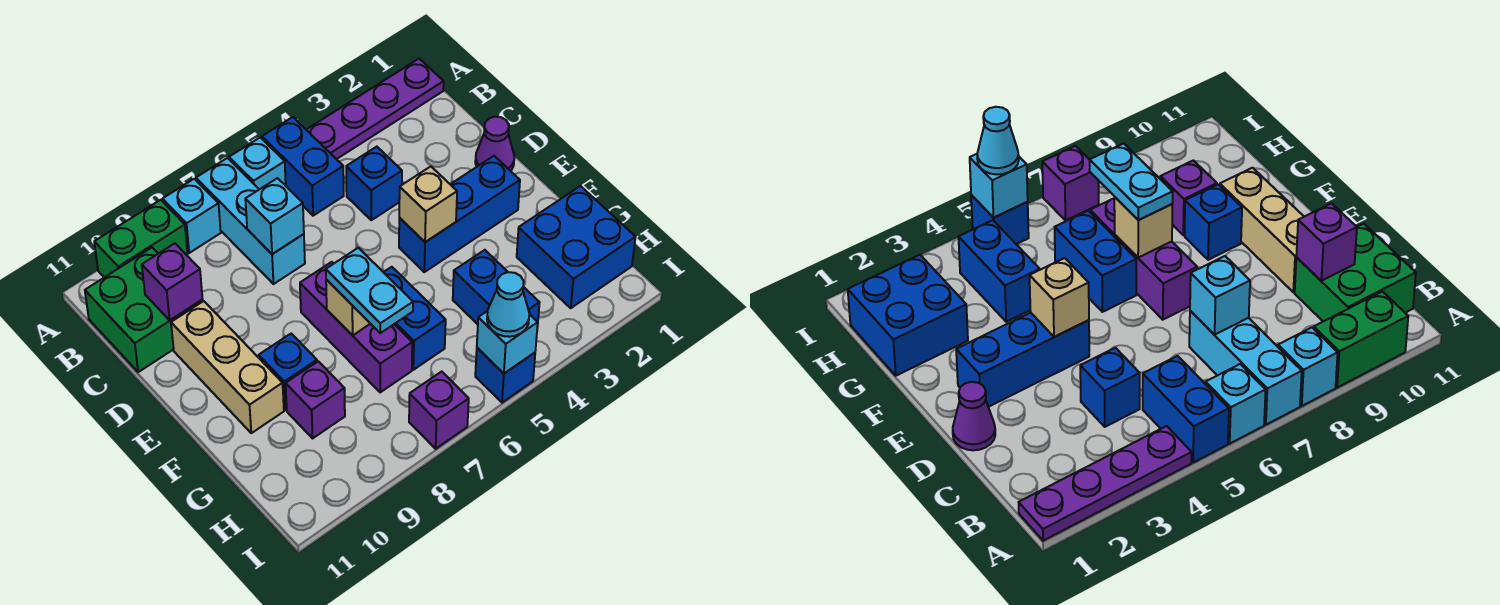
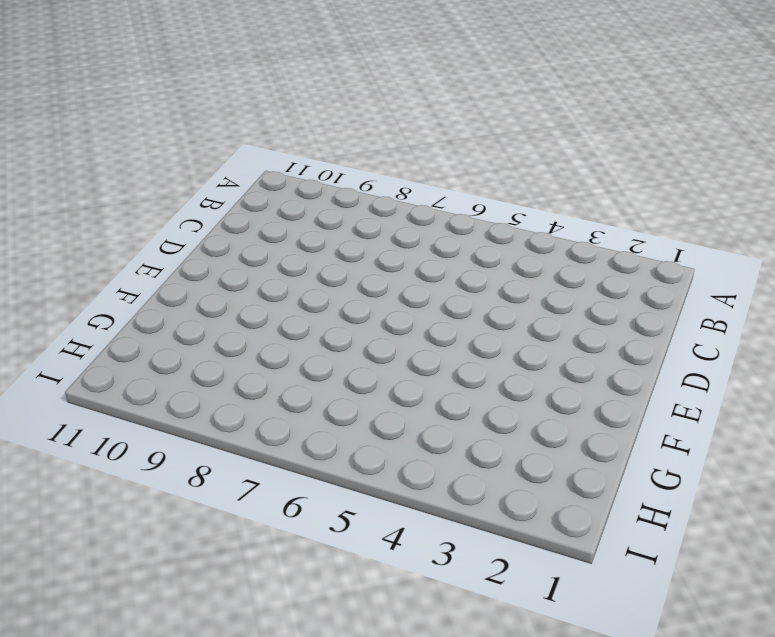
none -> purple plate A1:A4 level 1
none -> blue brick A5:B5 level 1
none -> cyan brick A6 level 1

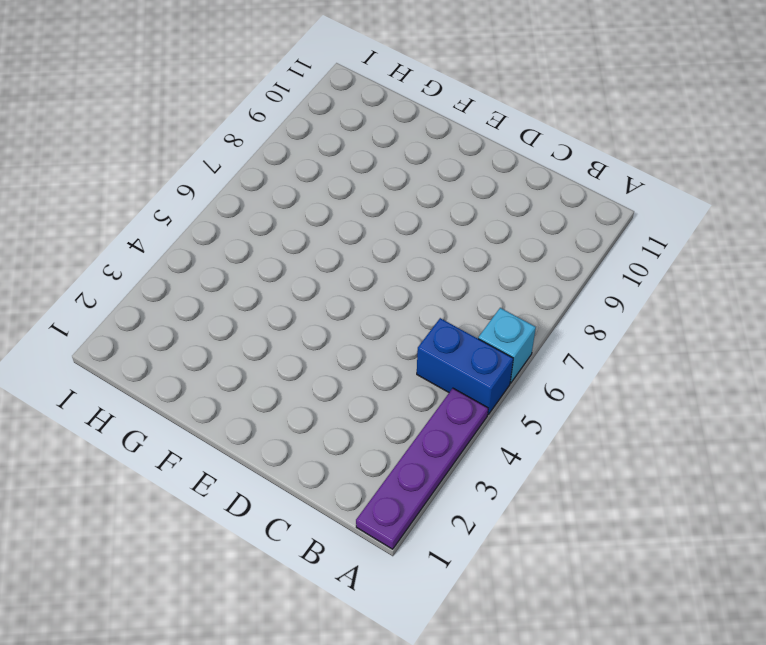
none -> cyan brick A7:C7 level 1
none -> cyan brick A8 level 1
none -> green brick A9:A10 level 1

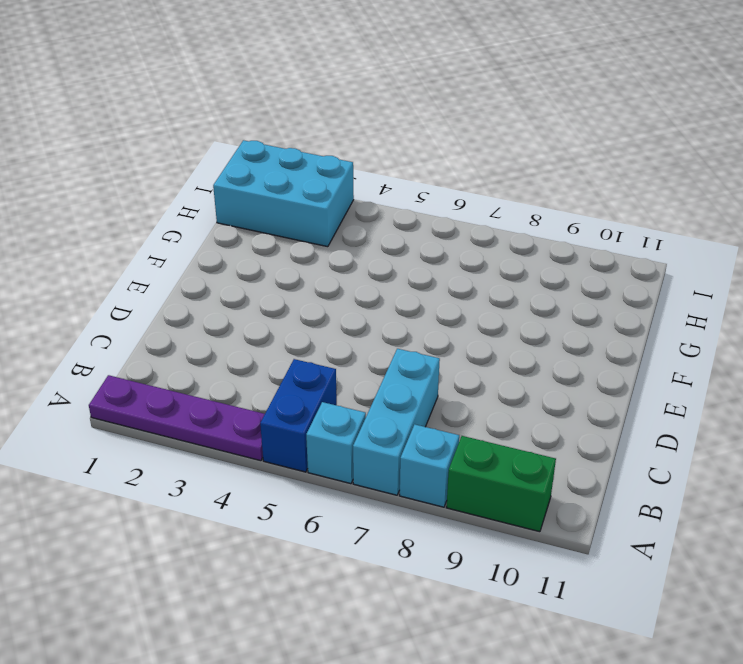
cyan brick H1:I3 level 1 -> blue brick G1:H2 level 1
none -> green brick B10:C11 level 1
none -> blue brick C4 level 1
none -> purple cone D1 level 1

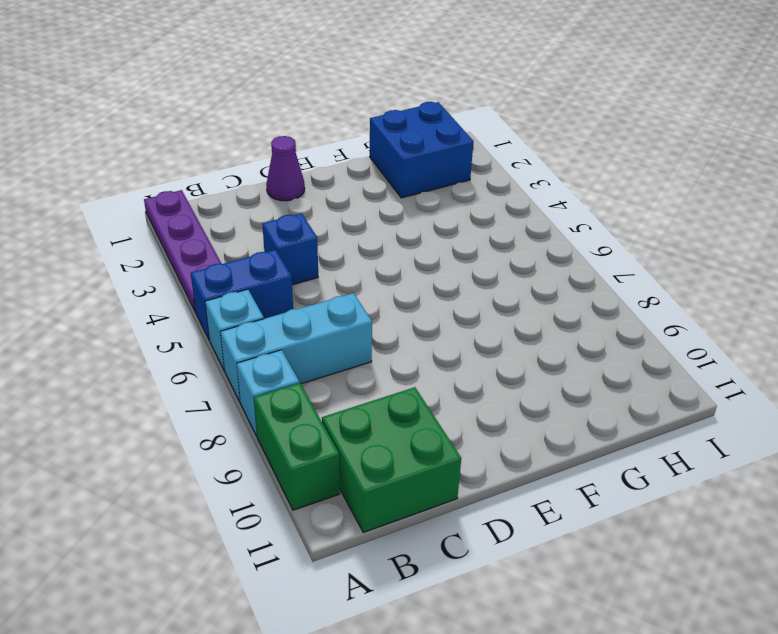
none -> tan brick D10:F10 level 1
none -> blue brick E2:E4 level 1
none -> purple brick E7:G7 level 1

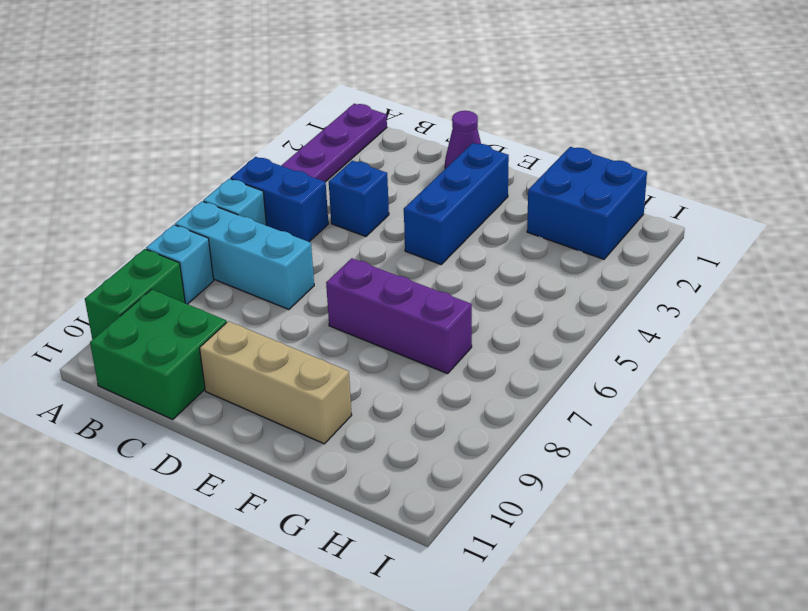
none -> blue brick F6:G6 level 1
none -> blue brick F9 level 1
none -> blue brick G4:H4 level 1

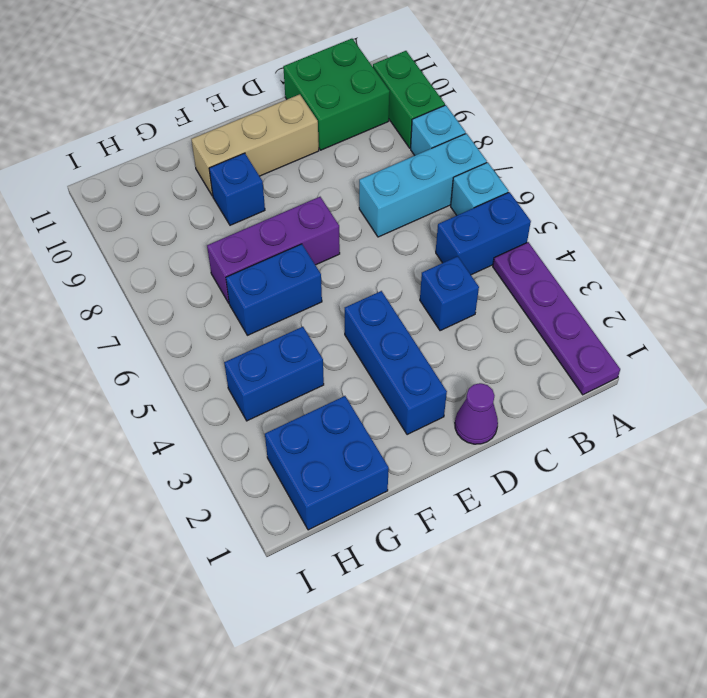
none -> purple brick G9 level 1
none -> blue brick I5 level 1
none -> purple brick I7 level 1

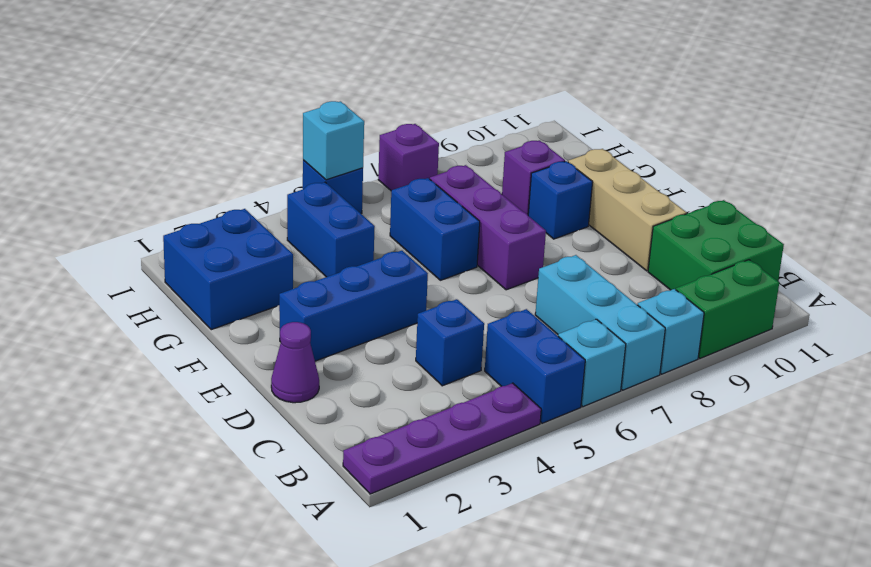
none -> cyan brick C7 level 2
none -> purple brick C10 level 2
none -> tan brick E4 level 2

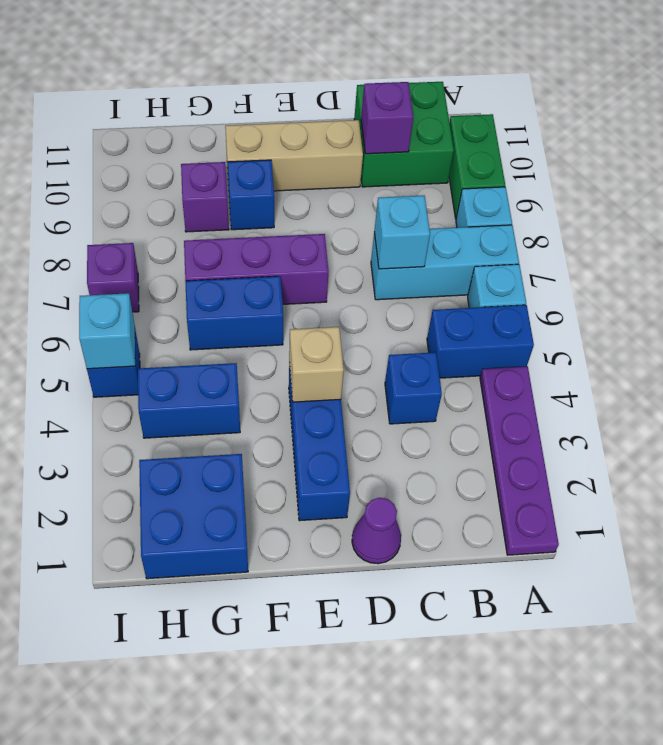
none -> tan brick F7 level 2
none -> cyan plate F7:G7 level 3
none -> cyan cone I5 level 3

